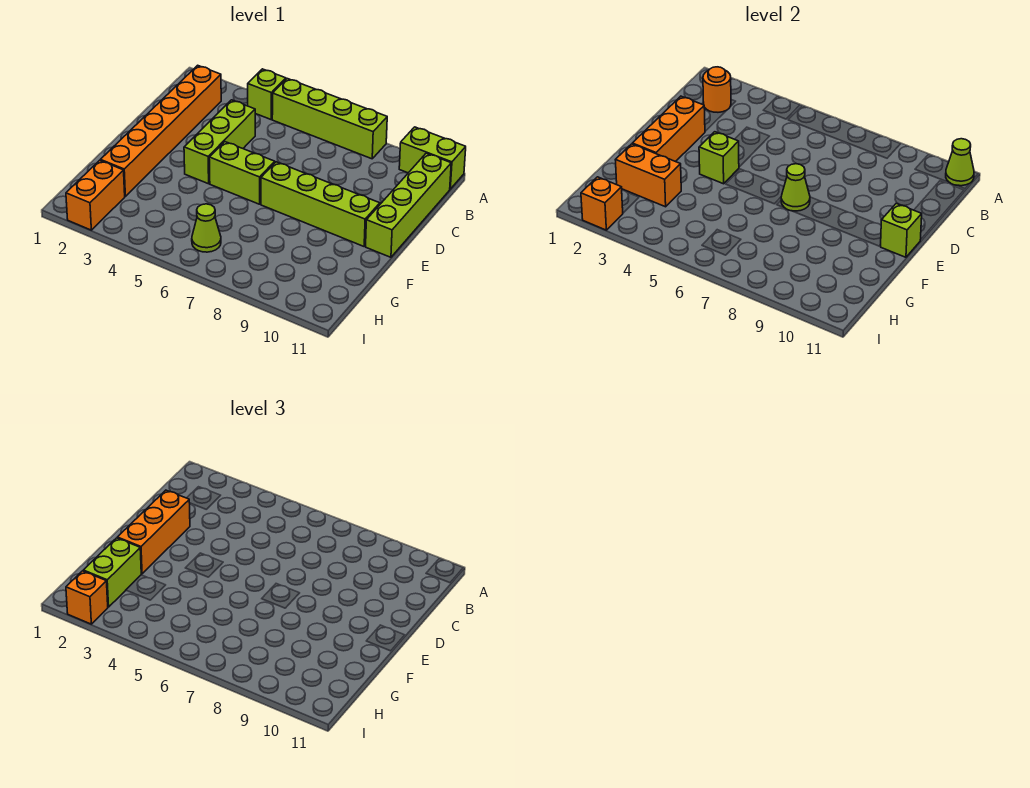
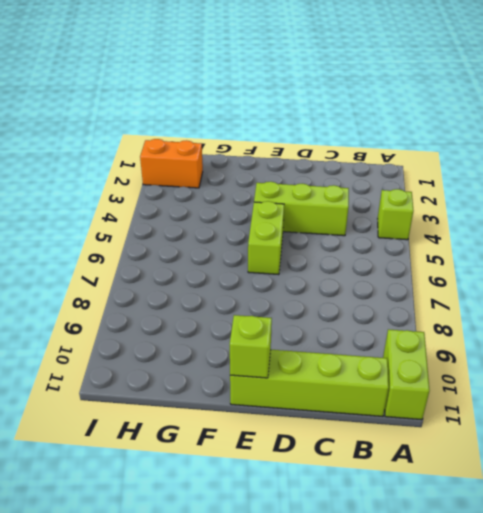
none -> lime brick A5:A8 level 1
none -> orange brick B2:G2 level 1
none -> lime brick E7:E10 level 1

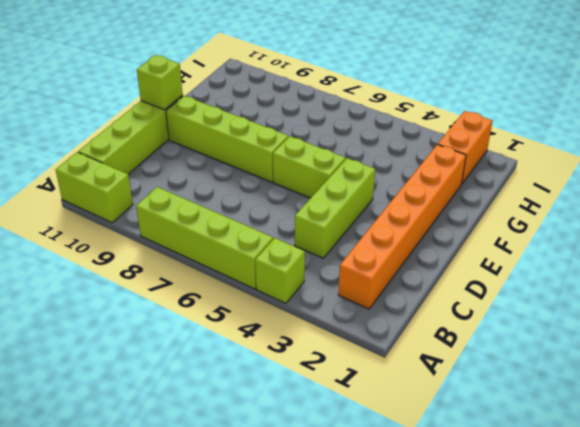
none -> lime cone H6 level 1
none -> lime cone A11 level 2
none -> orange round brick B2 level 2

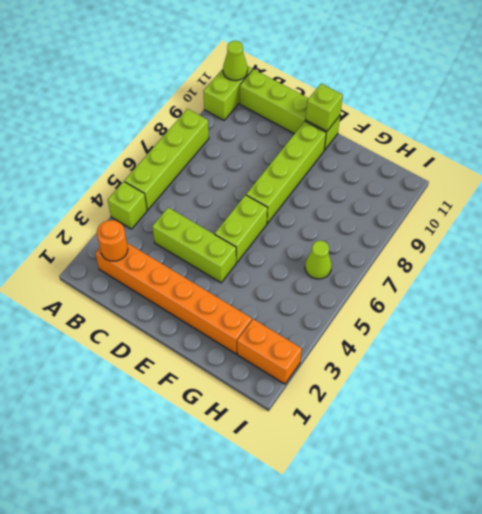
none -> orange brick D2:F2 level 2
none -> lime brick E4 level 2
none -> lime cone E7 level 2

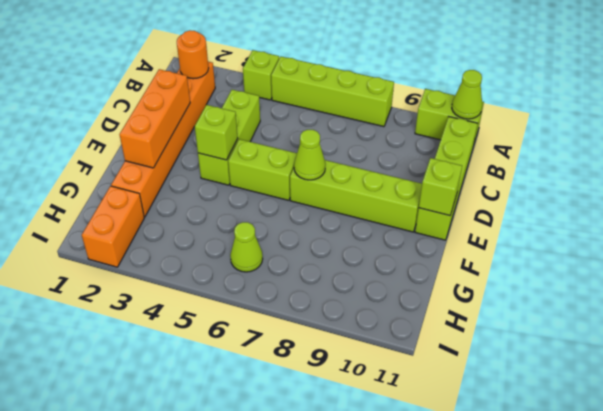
none -> orange brick G2:G3 level 2
none -> orange brick I2 level 2
none -> orange brick D2:F2 level 3

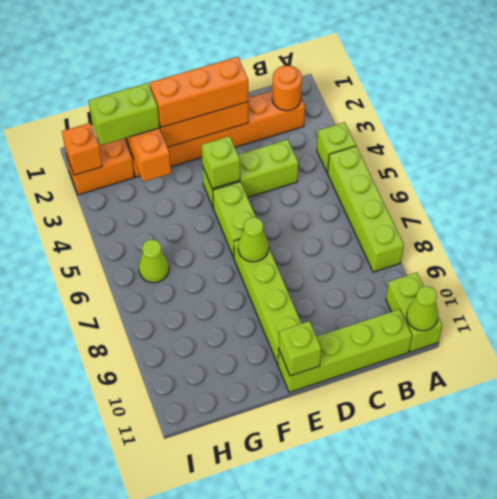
none -> orange brick I2 level 3

